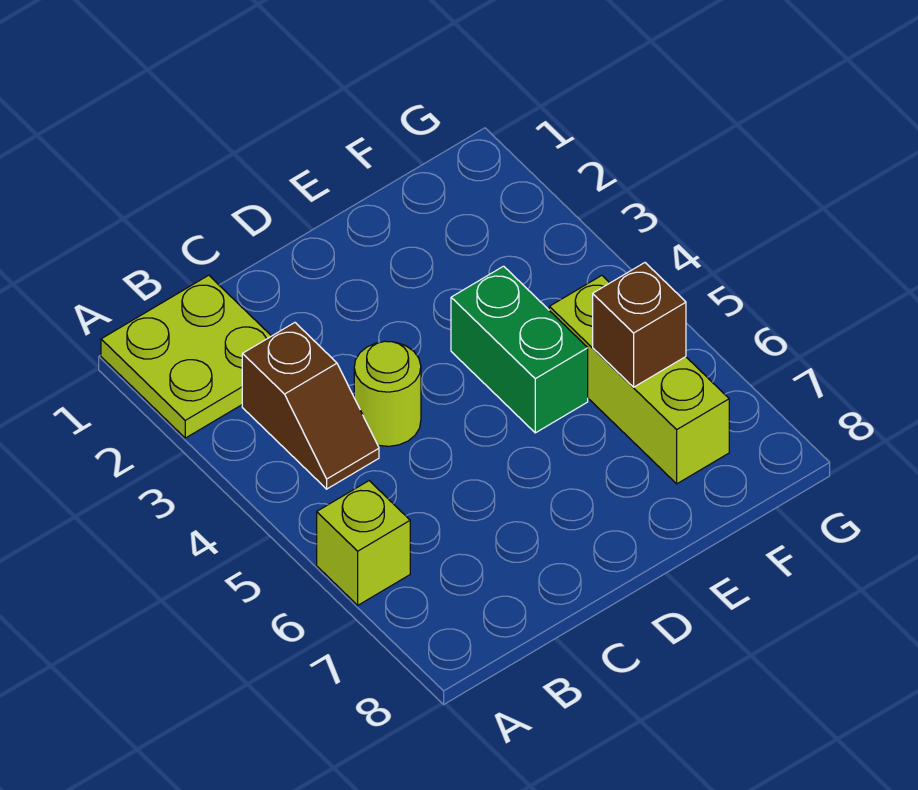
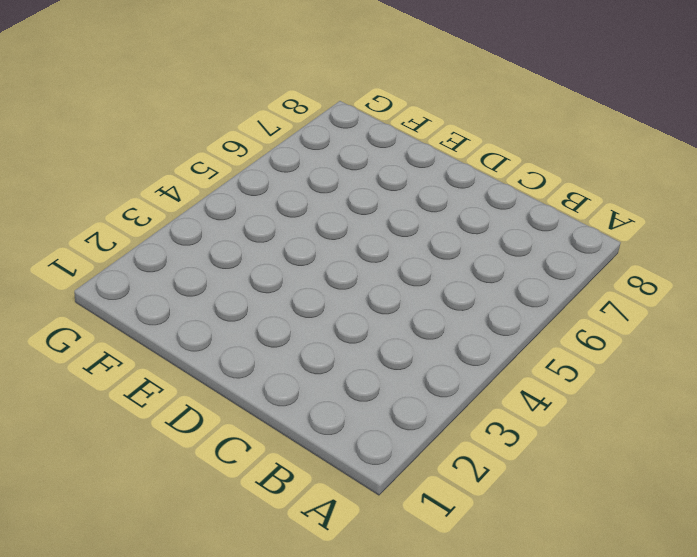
none -> lime plate A1:B2 level 1
none -> lime brick A6 level 1

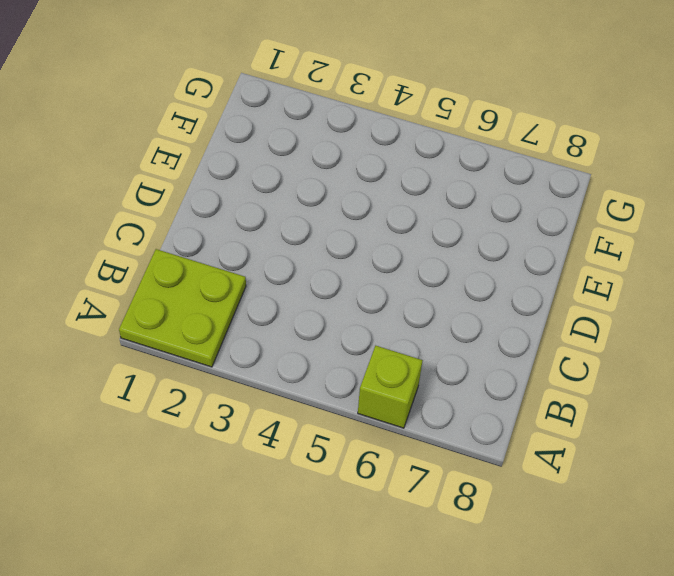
none -> brown slope B3:B4 level 1 top 3
none -> lime round brick C4 level 1

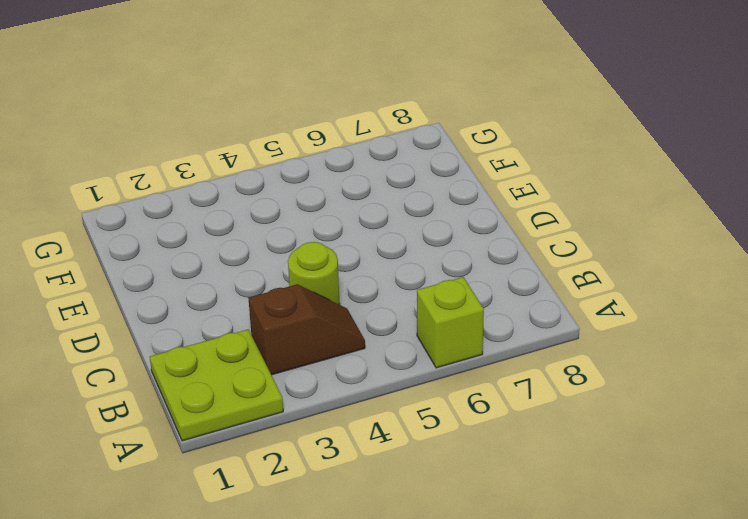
none -> green brick E4:E5 level 1
none -> lime brick F5:F7 level 1

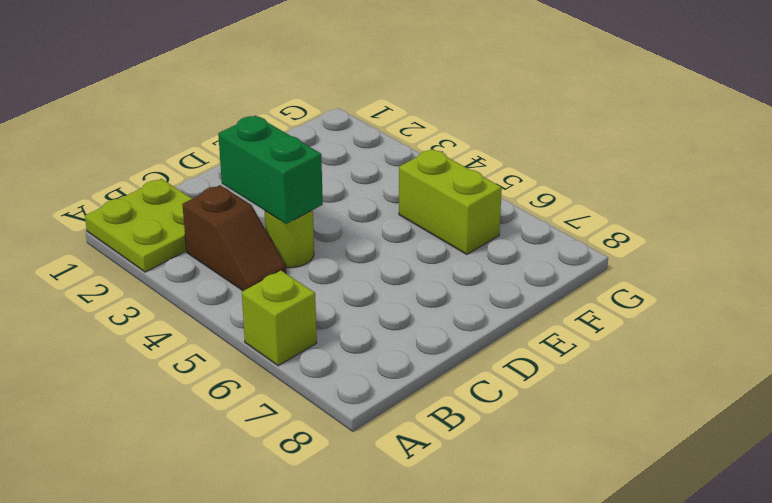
green brick C3:C4 level 2 -> green brick E4:E5 level 1
lime brick F5:F6 level 1 -> lime brick F5:F7 level 1
none -> brown brick F6 level 2

